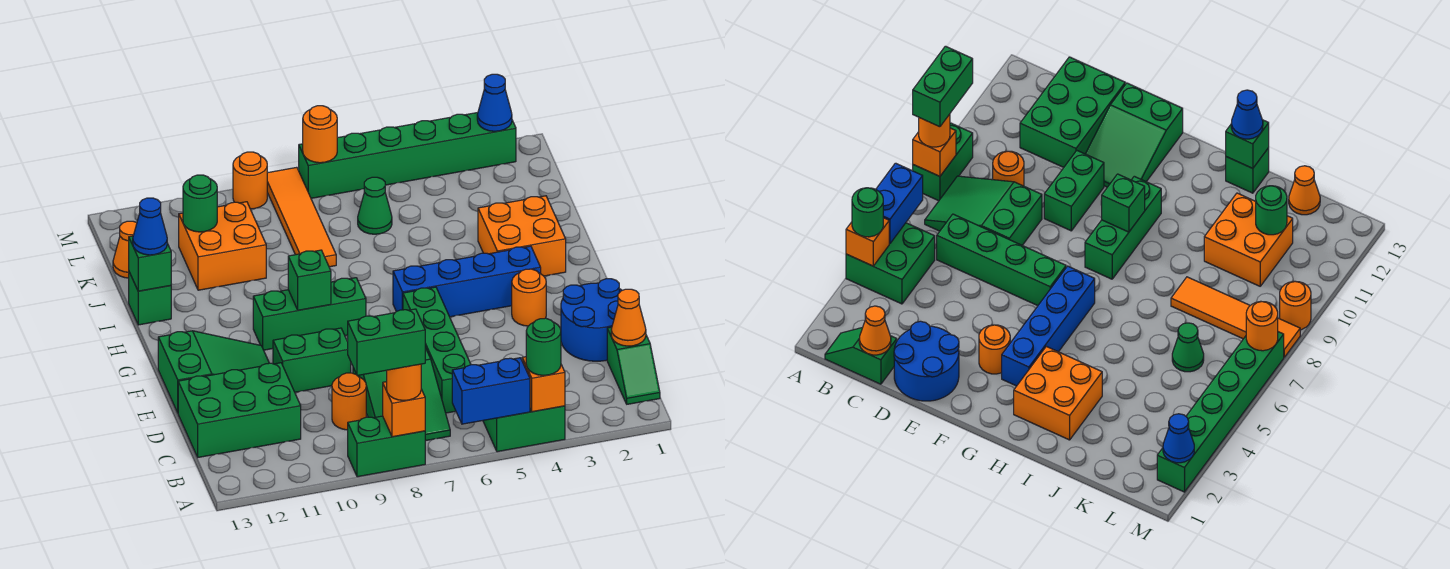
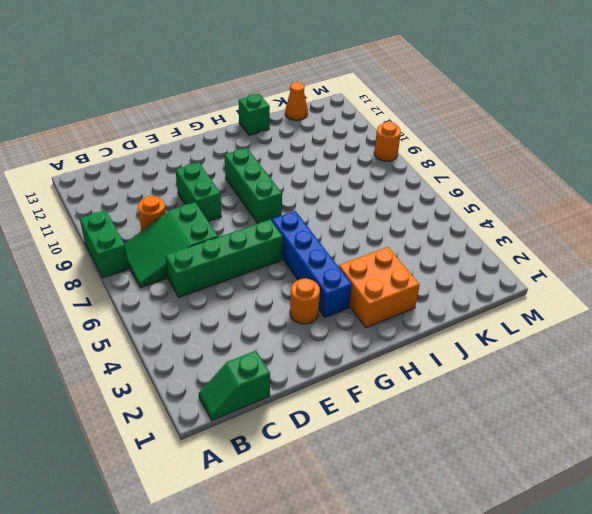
none -> green brick A4:B5 level 1
none -> green brick C11:D13 level 1
none -> blue round brick D1:E2 level 1
none -> green slope E11:F13 level 1 top 13

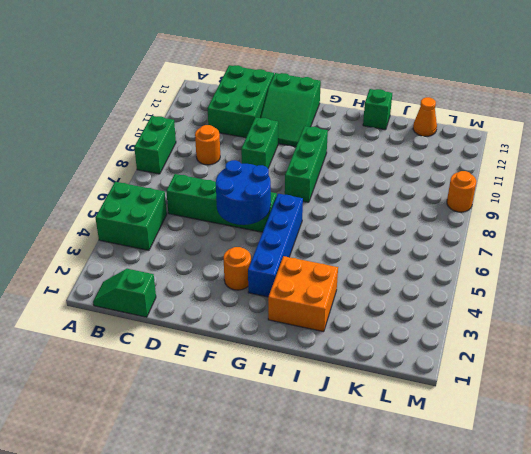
blue round brick E5:F6 level 2 -> blue round brick D1:E2 level 1
none -> green slope B7:D8 level 1 top D
none -> orange tile J8:M8 level 1
none -> orange brick J10:K11 level 1
none -> green cone K6 level 1

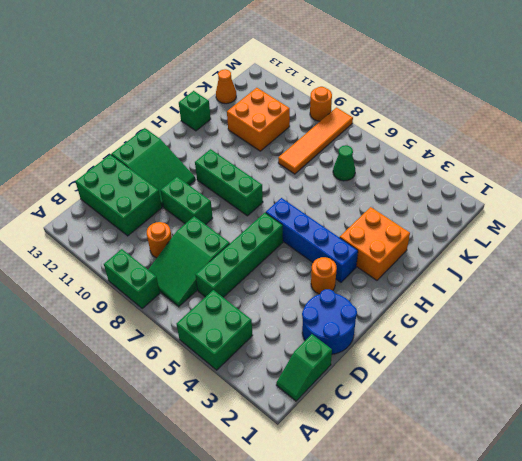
none -> green brick M2:M7 level 1
none -> orange brick A4 level 2
none -> blue brick A5:A6 level 2
none -> orange brick A8 level 2

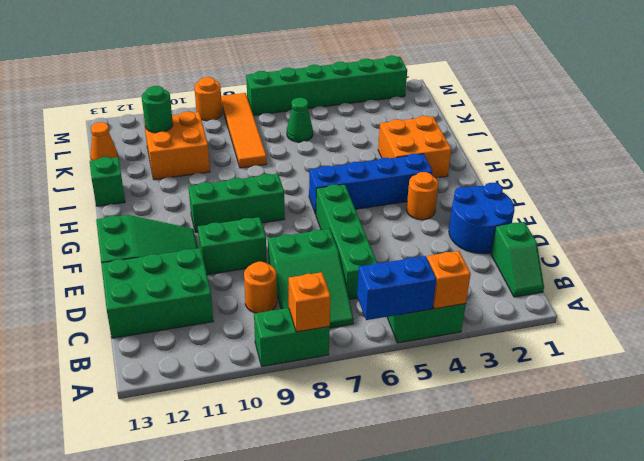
none -> orange cone C1 level 2
none -> green brick G9 level 2
none -> green brick I13 level 2
none -> blue cone M2 level 2

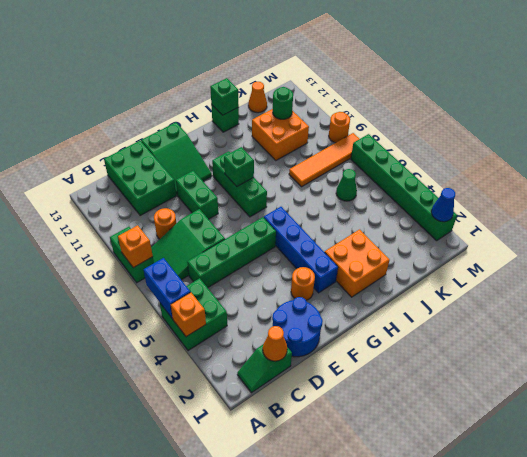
none -> orange round brick M7 level 2
none -> green round brick A4 level 3
none -> orange round brick A8 level 3
none -> blue cone I13 level 3

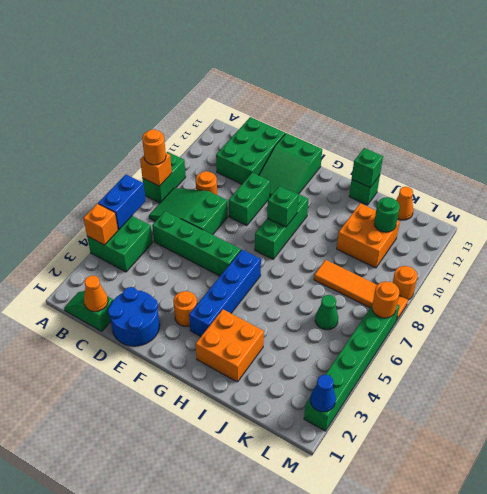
none -> green round brick A4 level 3
none -> blue cone I13 level 3
none -> green brick A8:A9 level 4

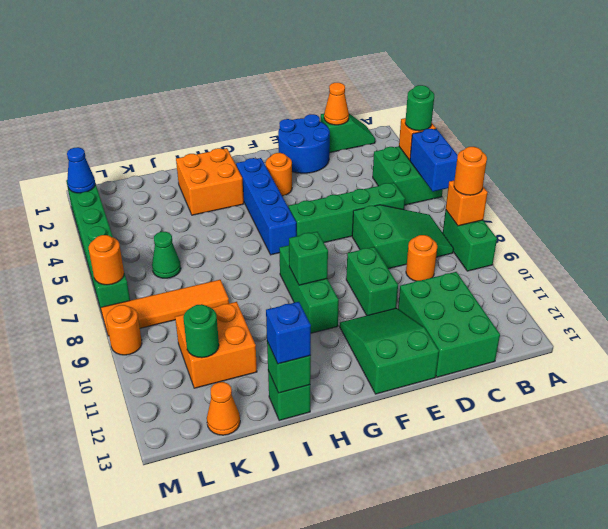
blue brick I13 level 3 -> blue cone I13 level 3
none -> green brick A8:A9 level 4

